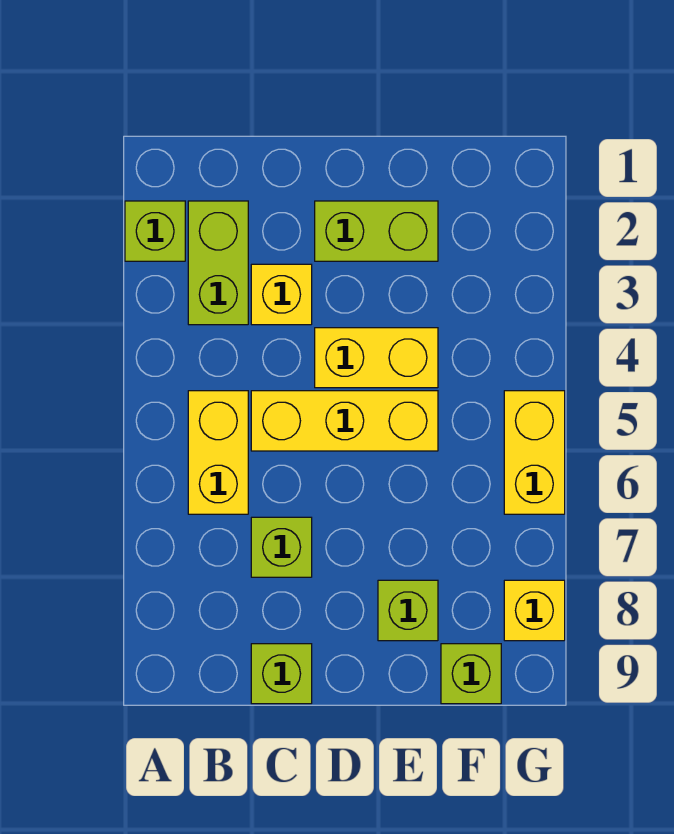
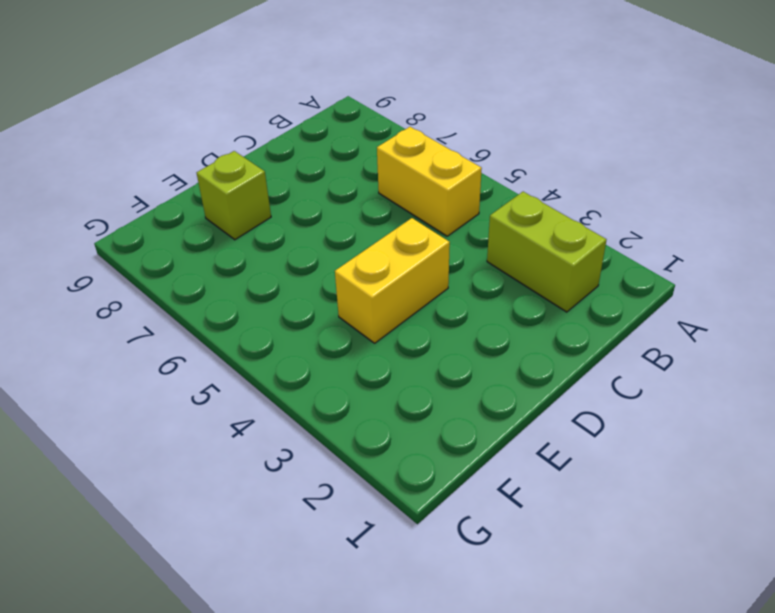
none -> lime brick A2 level 1
none -> yellow brick C3 level 1
none -> yellow brick C5:E5 level 1

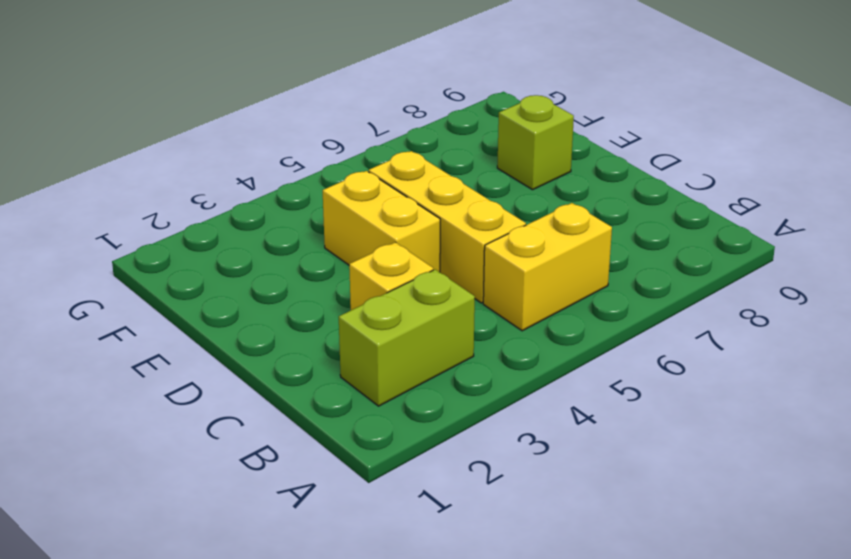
none -> lime brick A2 level 1
none -> lime brick C7 level 1
none -> lime brick C9 level 1

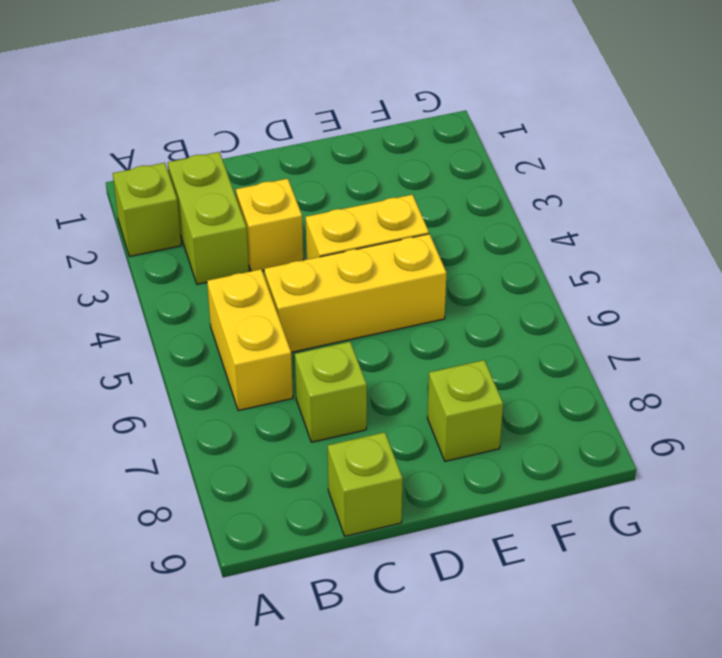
none -> lime brick D2:E2 level 1
none -> lime brick F9 level 1
none -> yellow brick G5:G6 level 1

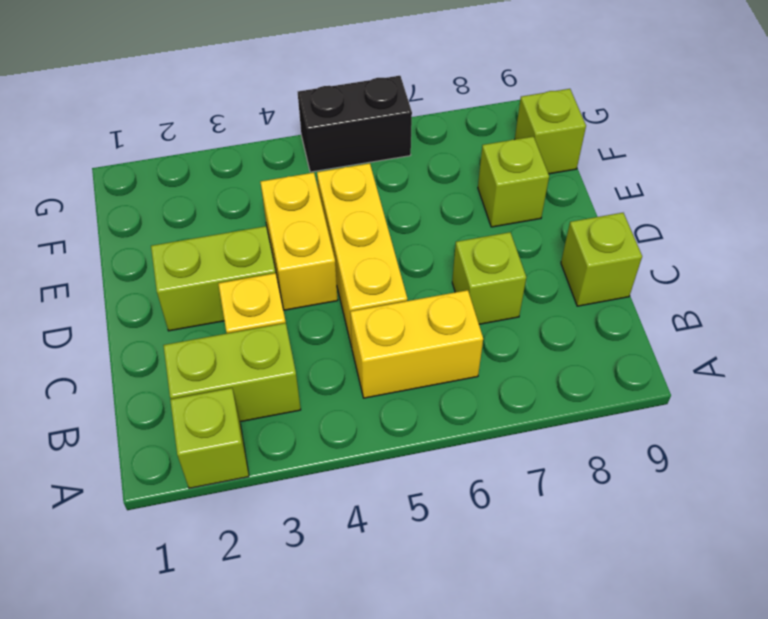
lime brick D2:D3 level 1 -> lime brick D2:E2 level 1
black brick G5:G6 level 1 -> yellow brick G5:G6 level 1
none -> yellow brick G8 level 1

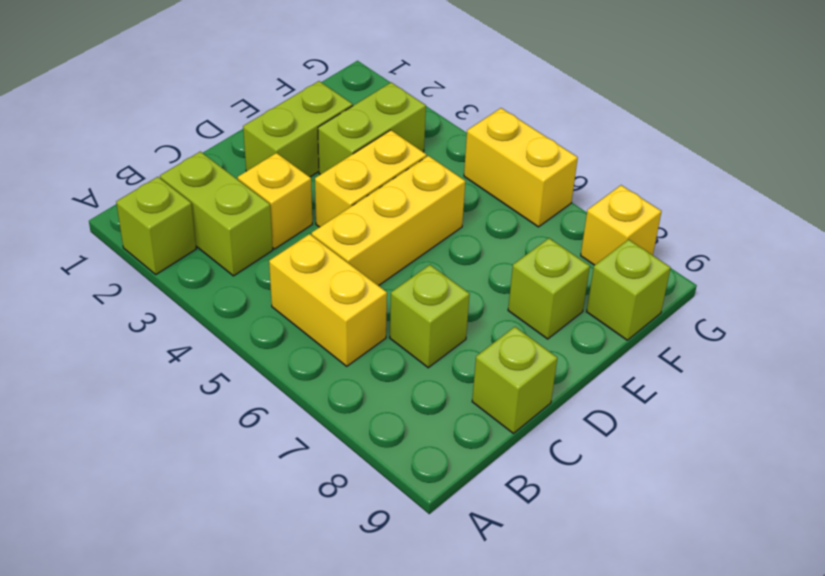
lime brick E3:F3 level 1 -> none

